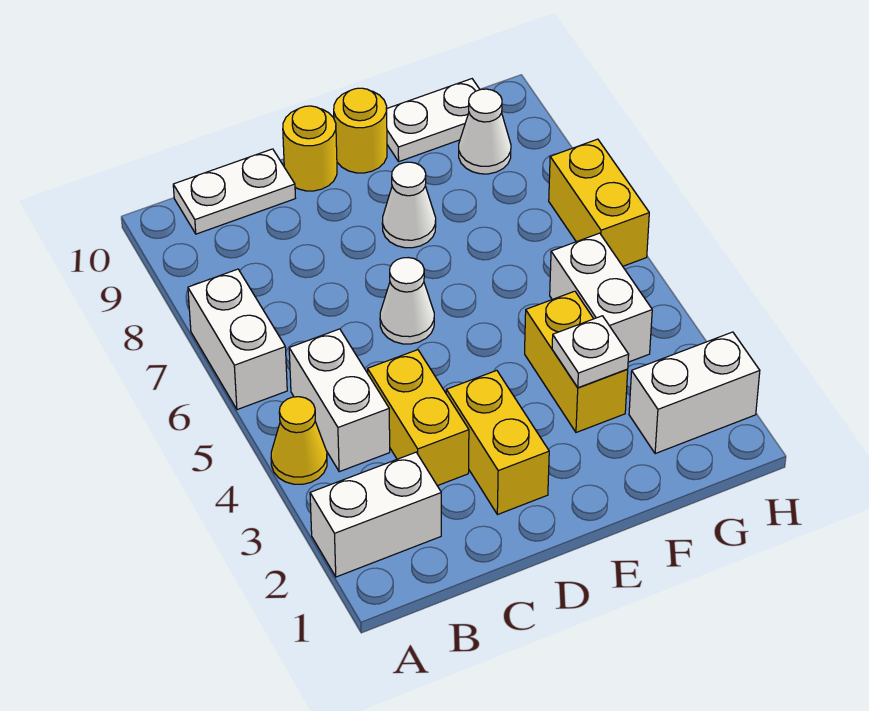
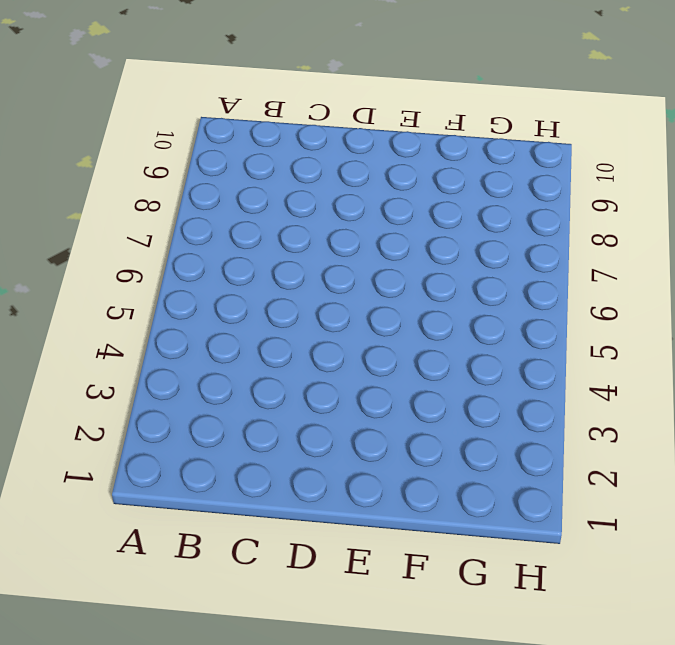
none -> white brick A2:B2 level 1
none -> yellow cone A4 level 1
none -> white brick A6:A7 level 1

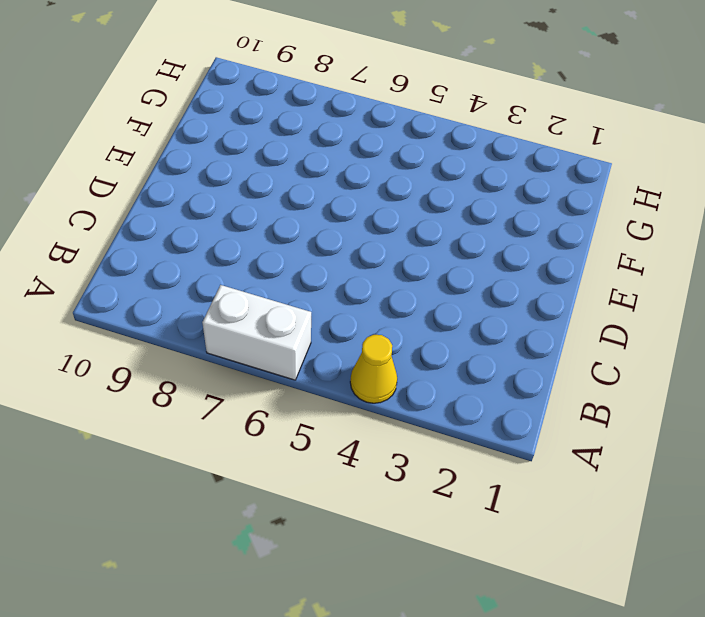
none -> white brick A2:B2 level 1
none -> white brick B4:B5 level 1
none -> white plate B10:C10 level 1

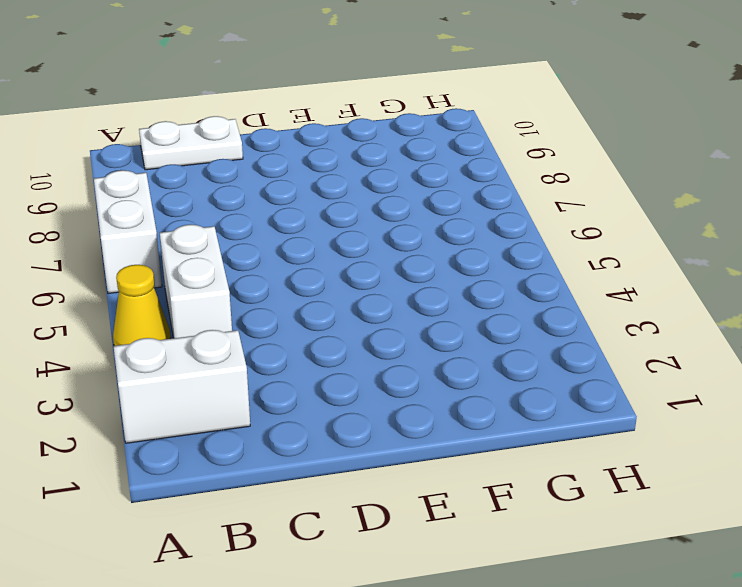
none -> yellow brick C3:C4 level 1
none -> yellow brick D2:D3 level 1
none -> white cone D6 level 1

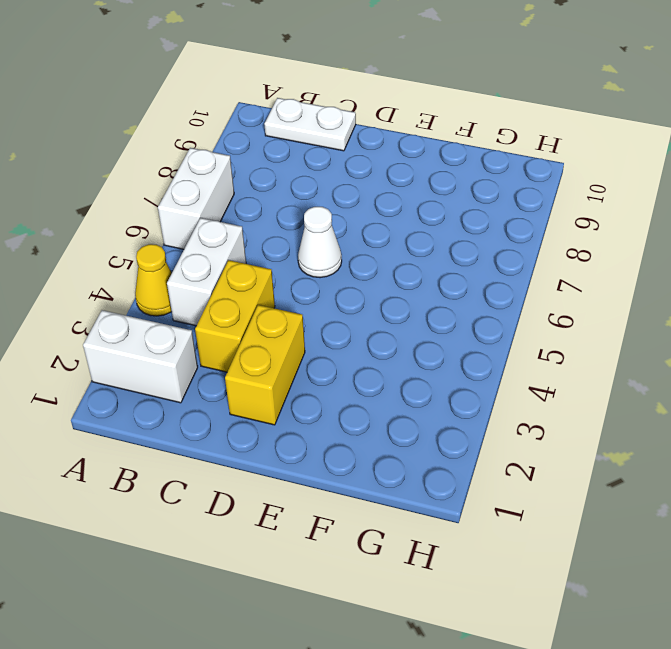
none -> yellow round brick D10 level 1
none -> white cone E8 level 1
none -> yellow round brick E10 level 1

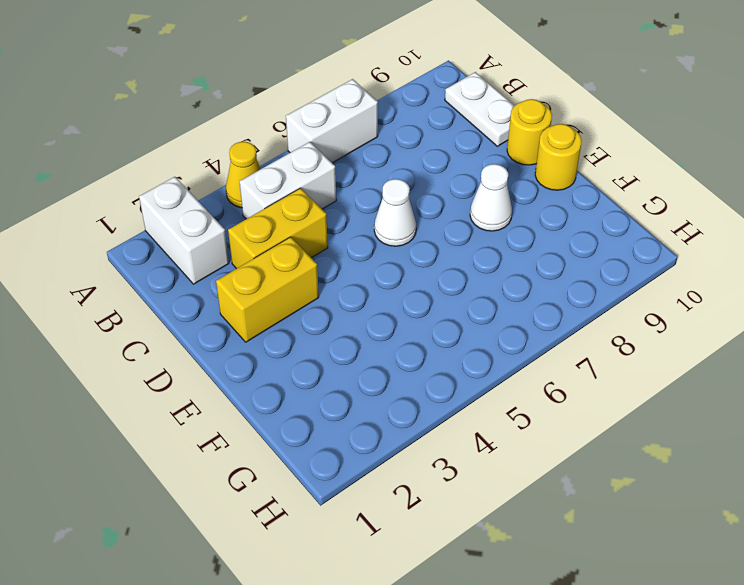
none -> yellow brick F3:F4 level 1
none -> white plate F10:G10 level 1
none -> white brick G2:H2 level 1

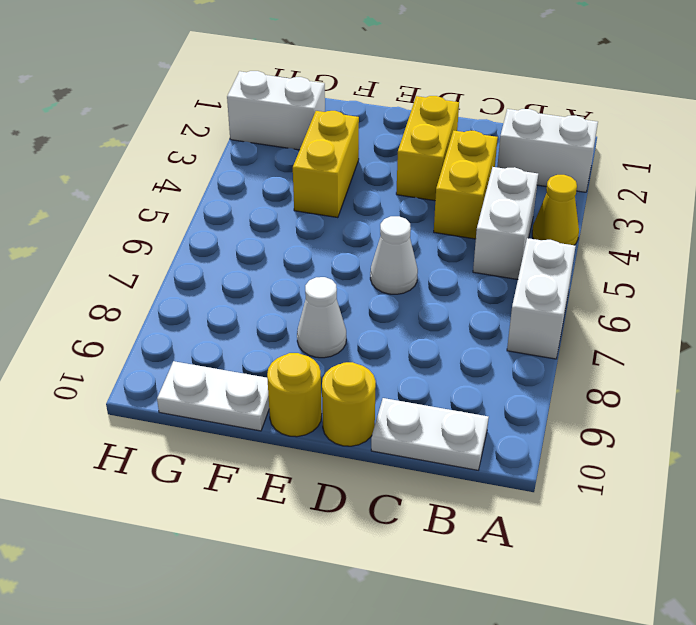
none -> white brick G4:G5 level 1
none -> white cone G9 level 1
none -> yellow brick H6:H7 level 1

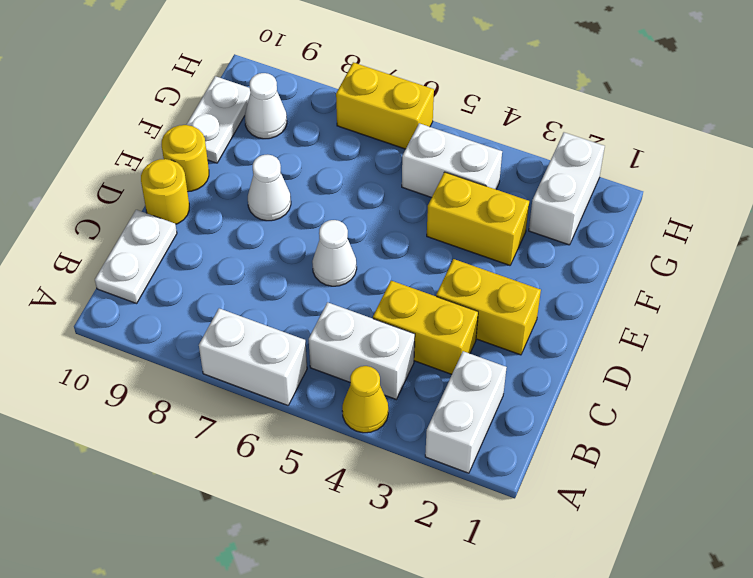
none -> white plate F3 level 2

